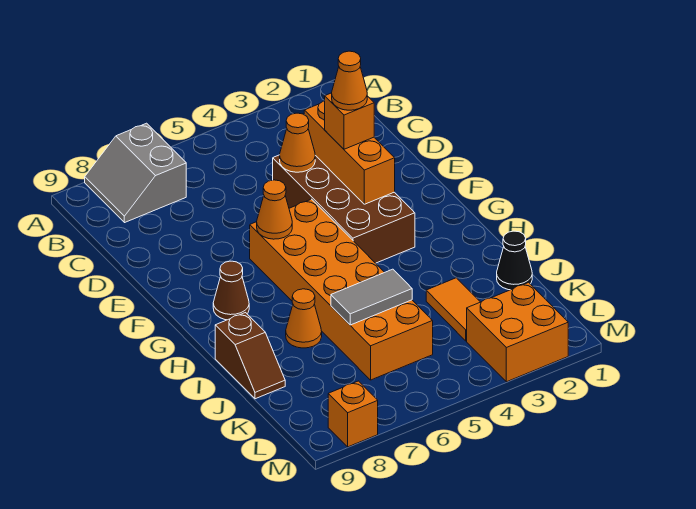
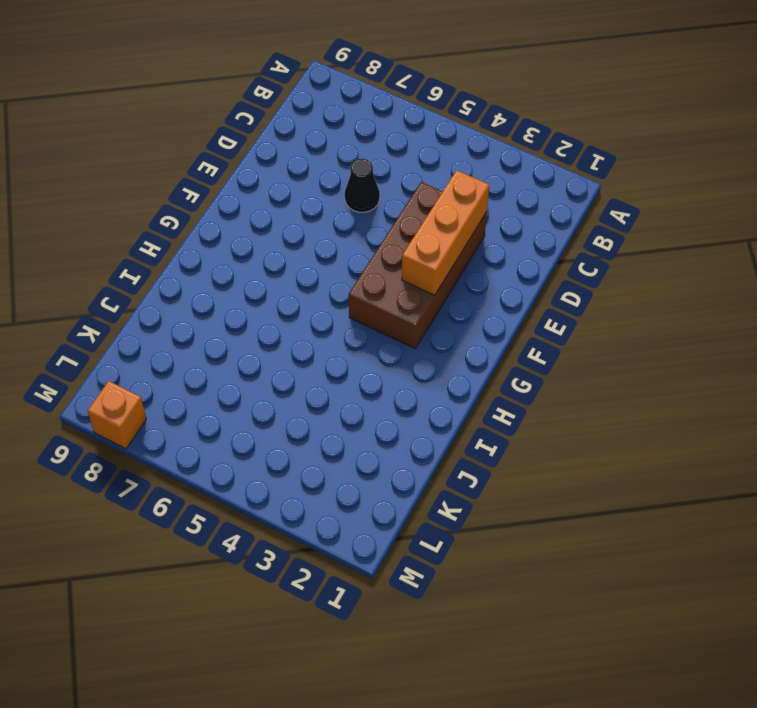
black cone D6 level 1 -> black cone J1 level 1
none -> grey slope A7:B8 level 1 top 7
none -> orange brick F5:K6 level 1
none -> brown cone G8 level 1

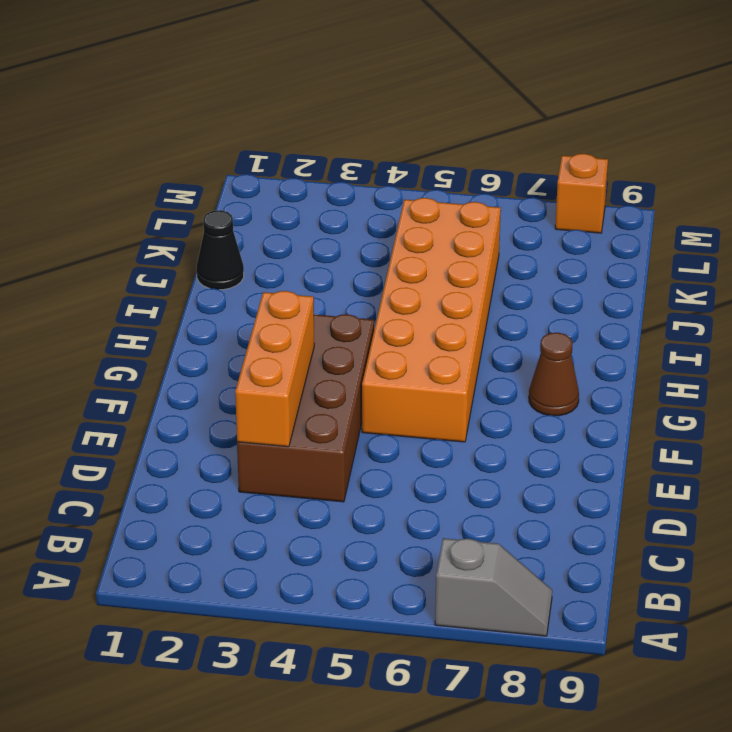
grey slope A7:A8 level 1 top 7 -> grey slope A7:B8 level 1 top 7
none -> orange cone I7 level 1
none -> brown slope I9:J9 level 1 top I
none -> orange tile J3:K3 level 1

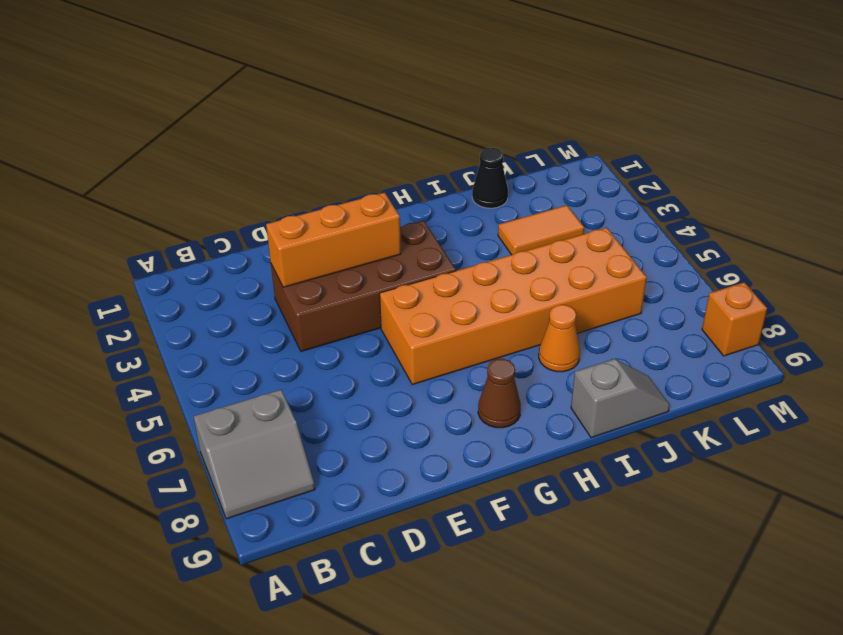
grey slope I9:J9 level 1 top I -> brown slope I9:J9 level 1 top I
none -> orange brick L2:M3 level 1
none -> orange cone D4 level 2
none -> orange cone F6 level 2

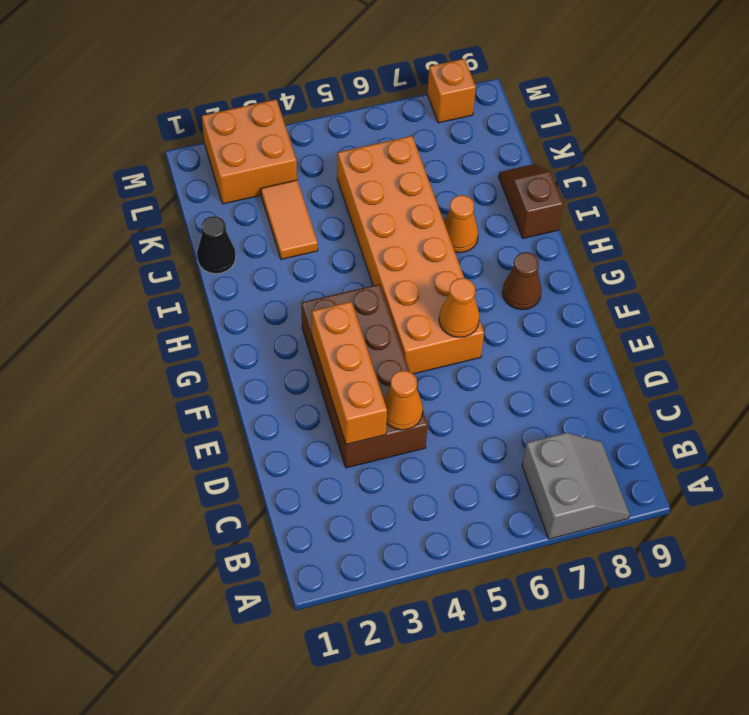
none -> grey tile J5:J6 level 2
none -> orange brick E3 level 3
none -> orange cone E3 level 4

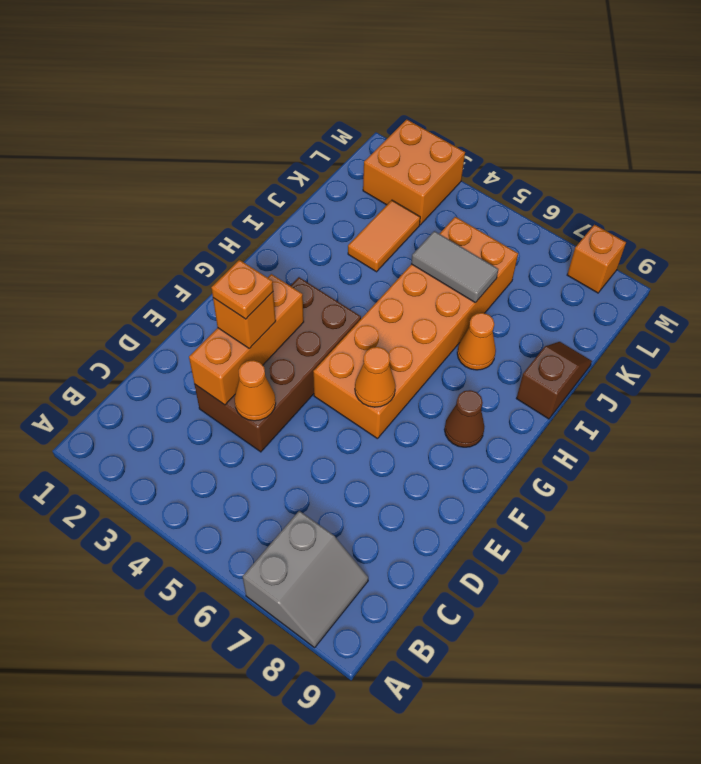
orange plate E3 level 4 -> orange cone E3 level 4
none -> black cone J1 level 1

